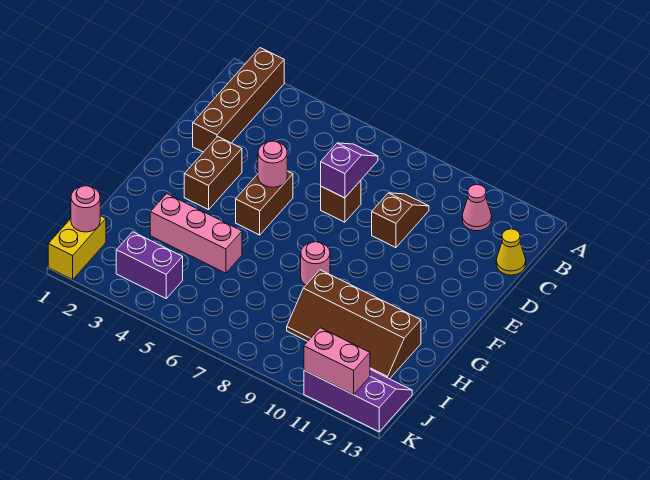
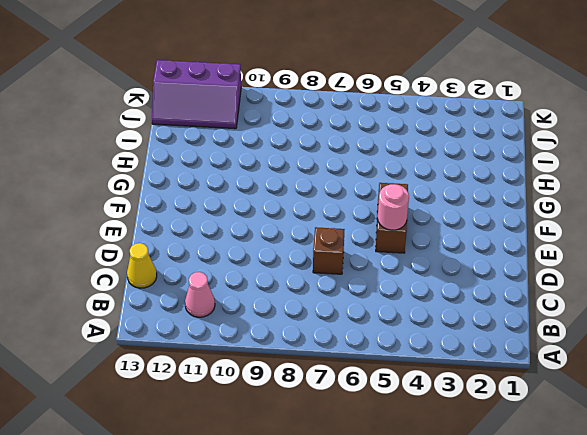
none -> brown brick A2:D2 level 1
none -> brown slope C9:D9 level 1 top D
none -> brown brick E3:F3 level 1

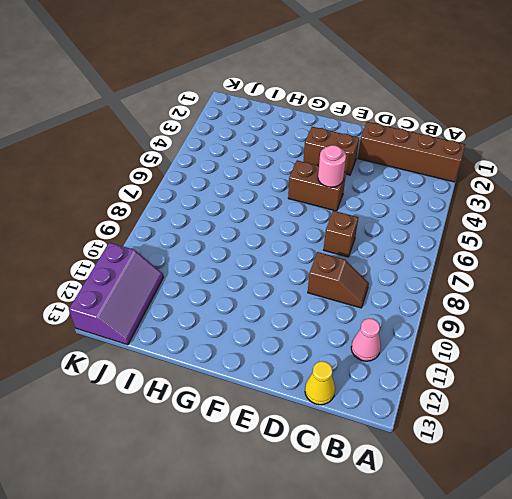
none -> pink round brick G8 level 1
none -> pink brick H3:H5 level 1
none -> brown slope H9:I12 level 1 top H

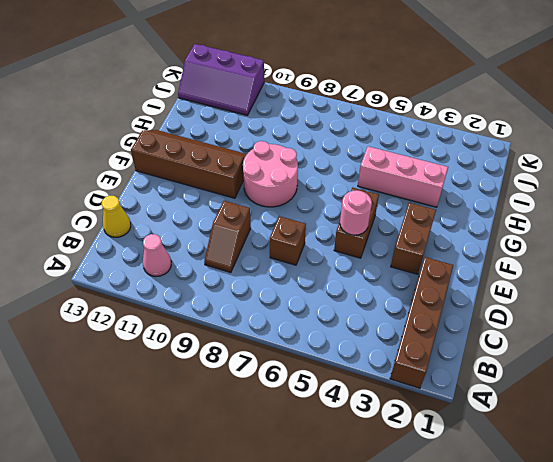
pink round brick F8:G9 level 1 -> pink round brick G8 level 1
brown slope F10:G13 level 1 top F -> brown slope H9:I12 level 1 top H
none -> yellow brick J1:K1 level 1
none -> purple brick J3:J4 level 1
none -> purple slope C7:D7 level 2 top D

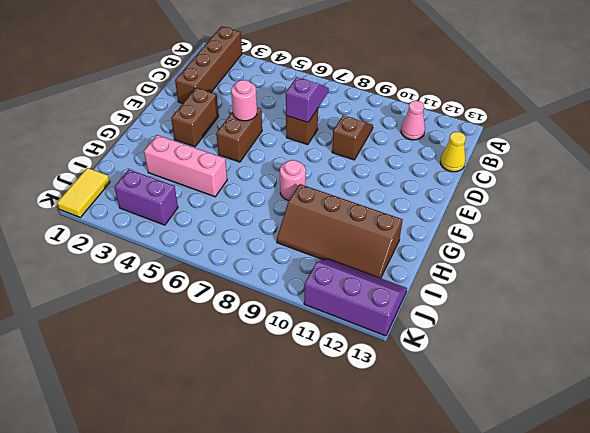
yellow tile J1:K1 level 1 -> yellow brick J1:K1 level 1
none -> pink round brick J1 level 2
none -> pink brick K11:K12 level 2

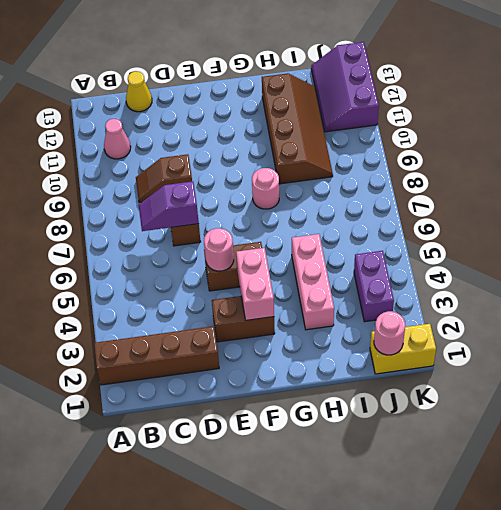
pink brick F3:F4 level 2 -> pink brick K11:K12 level 2

